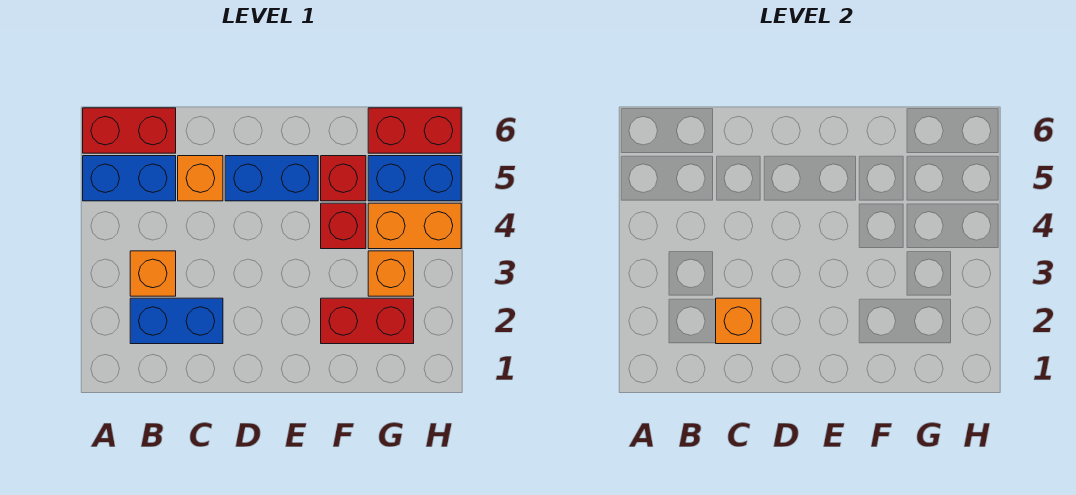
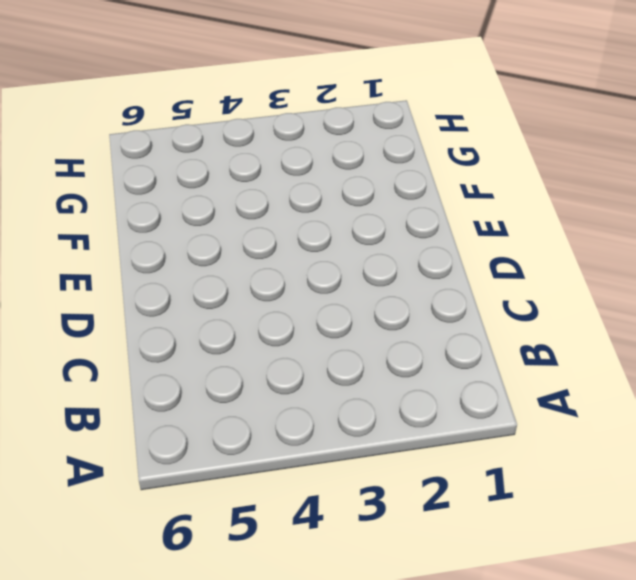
none -> blue brick A5:B5 level 1
none -> red brick A6:B6 level 1
none -> blue brick B2:C2 level 1

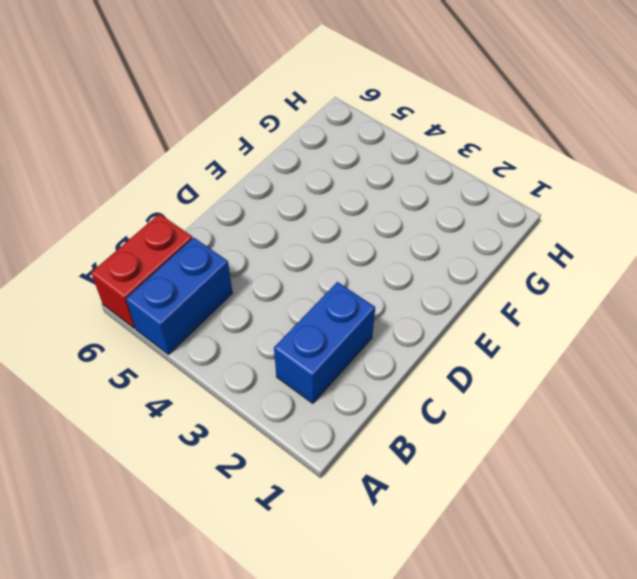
none -> orange brick B3 level 1
none -> orange brick C5 level 1
none -> blue brick D5:E5 level 1

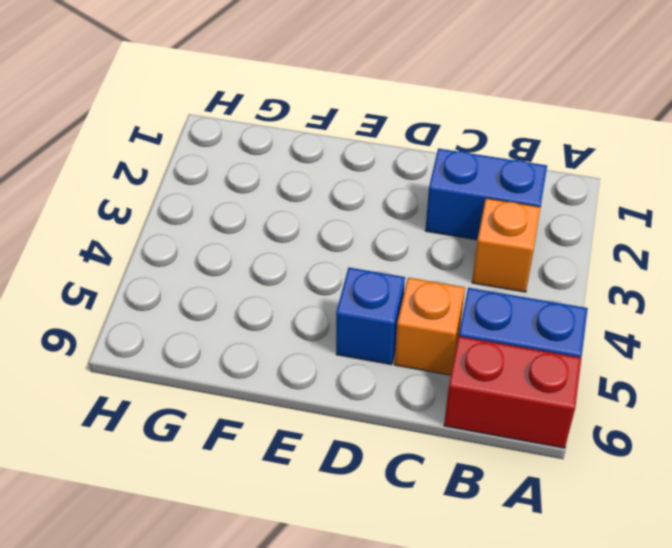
blue brick D5 level 1 -> blue brick D5:E5 level 1
none -> red brick F2:G2 level 1
none -> red brick F4 level 1
none -> red brick F5 level 1

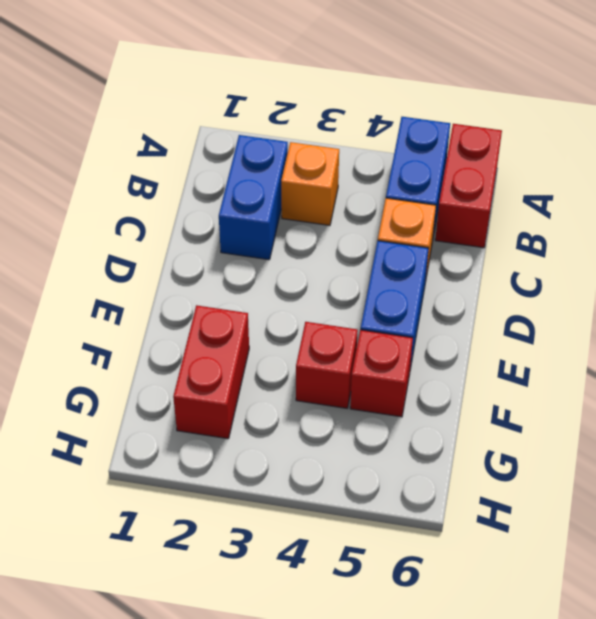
none -> orange brick G3 level 1
none -> orange brick G4:H4 level 1
none -> blue brick G5:H5 level 1

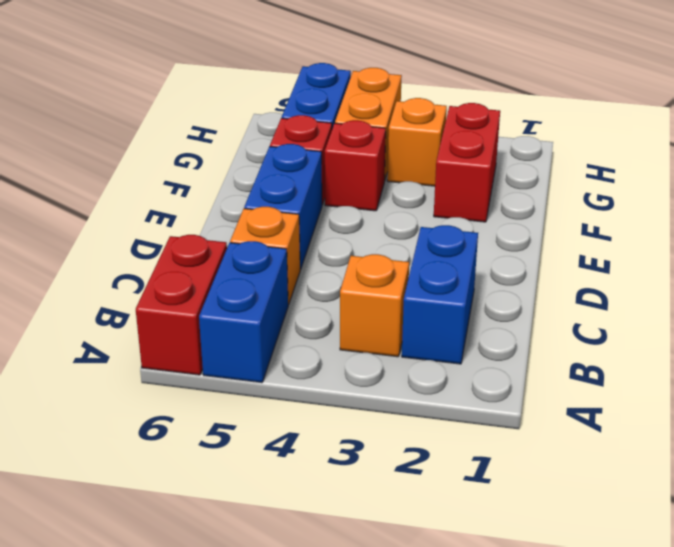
none -> red brick G6:H6 level 1
none -> orange brick C2 level 2

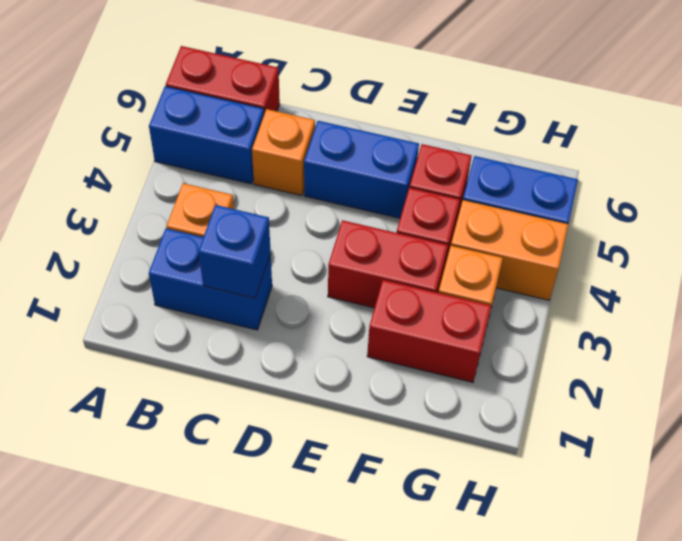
blue brick C2 level 2 -> orange brick C2 level 2
red brick E3:F3 level 1 -> red brick G6:H6 level 1

